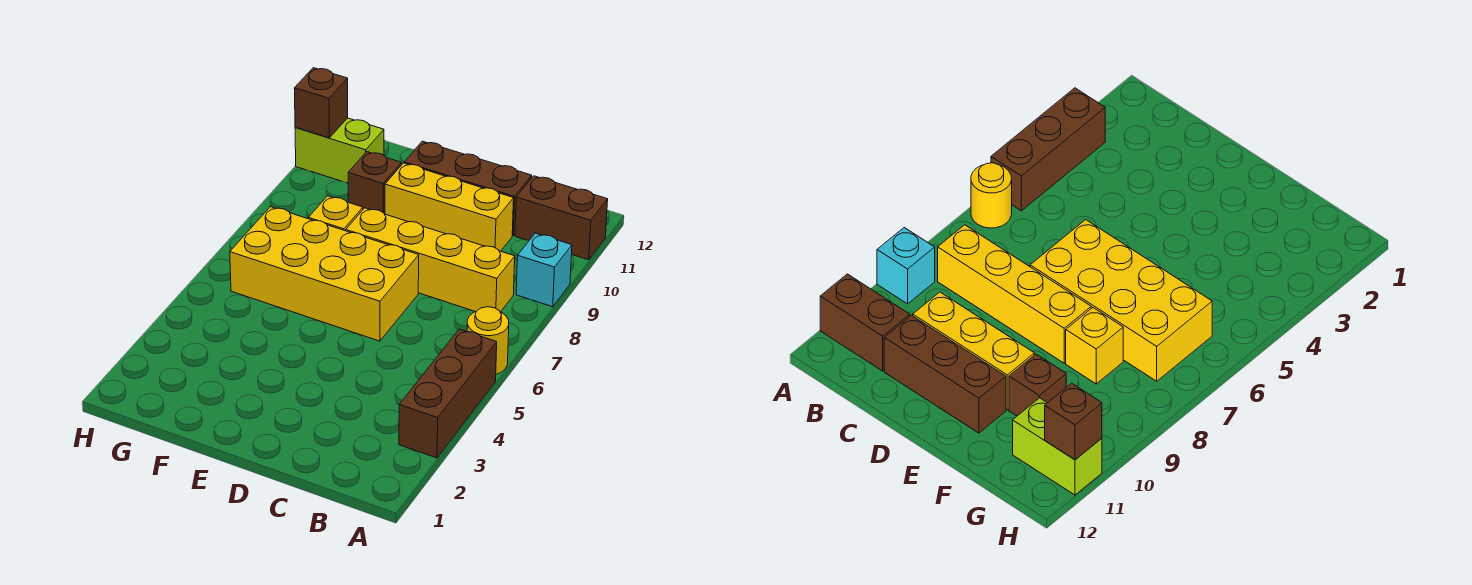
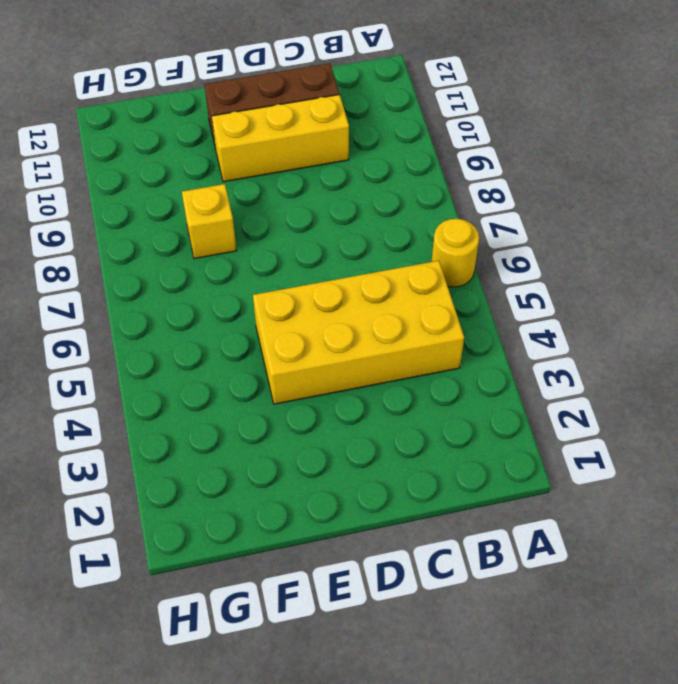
yellow brick B4:E5 level 1 -> yellow brick D6:G7 level 1
none -> brown brick A3:A5 level 1
none -> cyan brick A9 level 1
none -> brown brick A11:B11 level 1

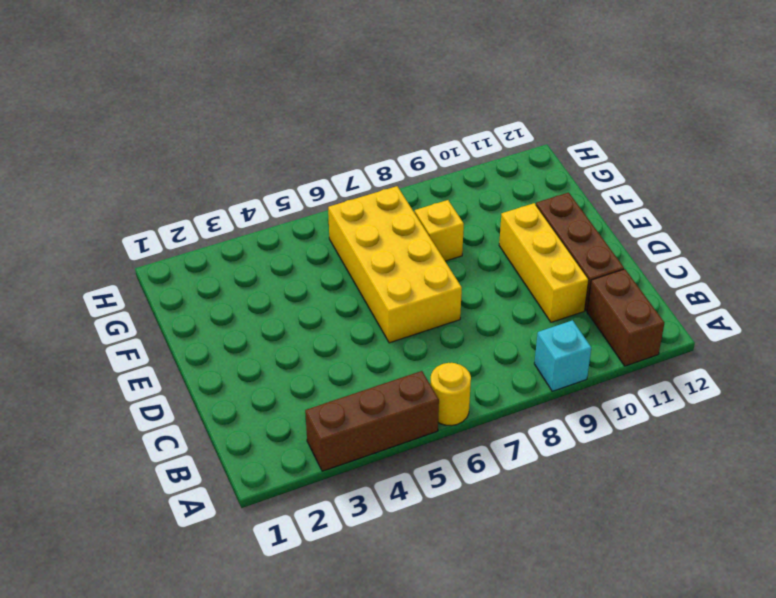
none -> yellow brick B8:E8 level 1
none -> brown brick F10 level 1
none -> lime brick G11:H11 level 1

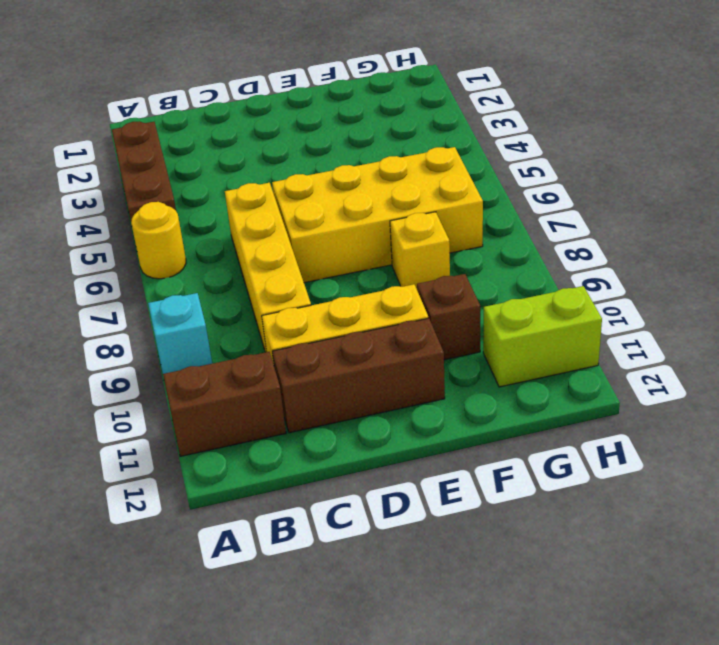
yellow brick C6:C9 level 1 -> yellow brick B8:E8 level 1
none -> brown brick H11 level 2

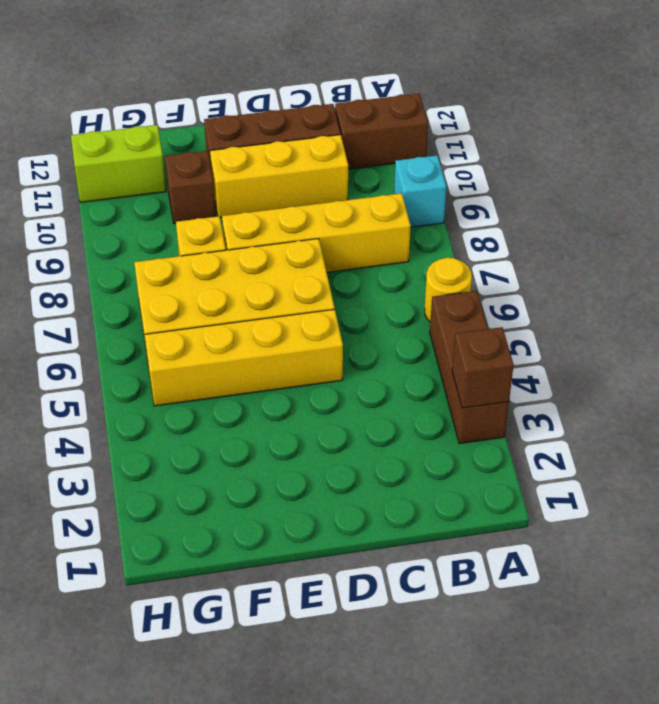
brown brick A3 level 2 -> brown brick H11 level 2
yellow brick D5:G5 level 1 -> none

